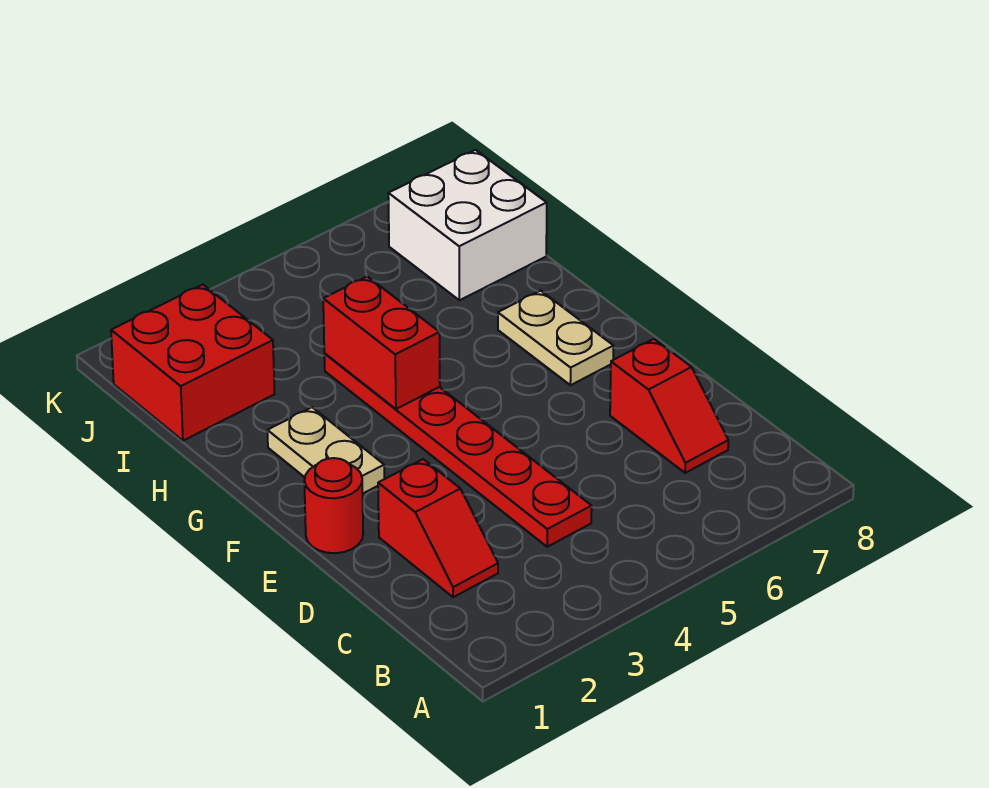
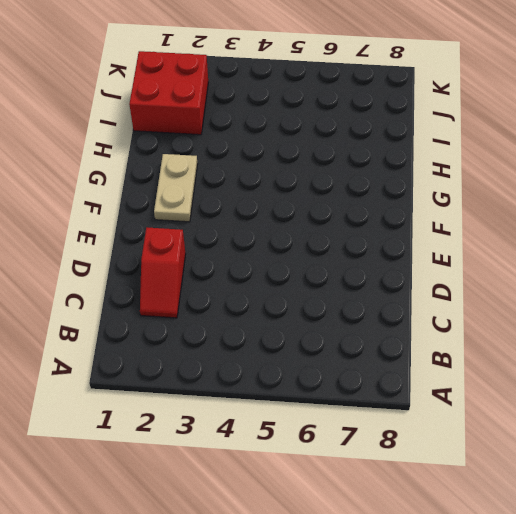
none -> red plate C4:H4 level 1
none -> red slope C7:D7 level 1 top D

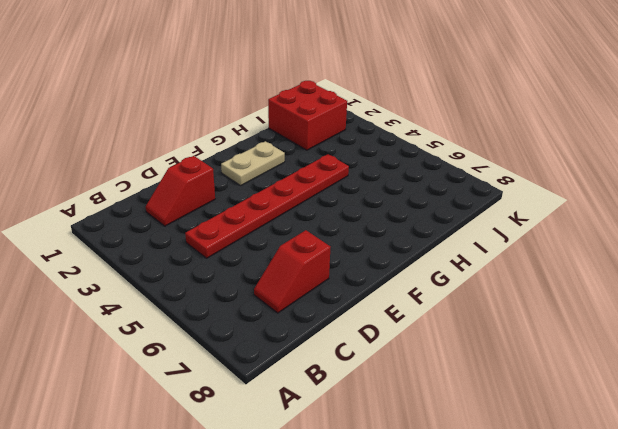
none -> red round brick E1 level 1
none -> tan plate F7:G7 level 1

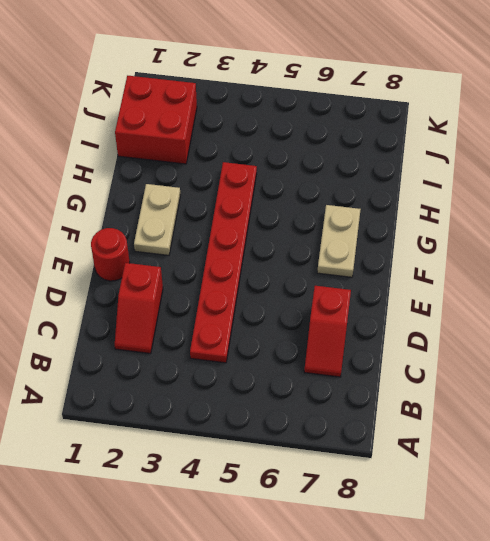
none -> white brick I7:J8 level 1
none -> red brick G4:H4 level 2

